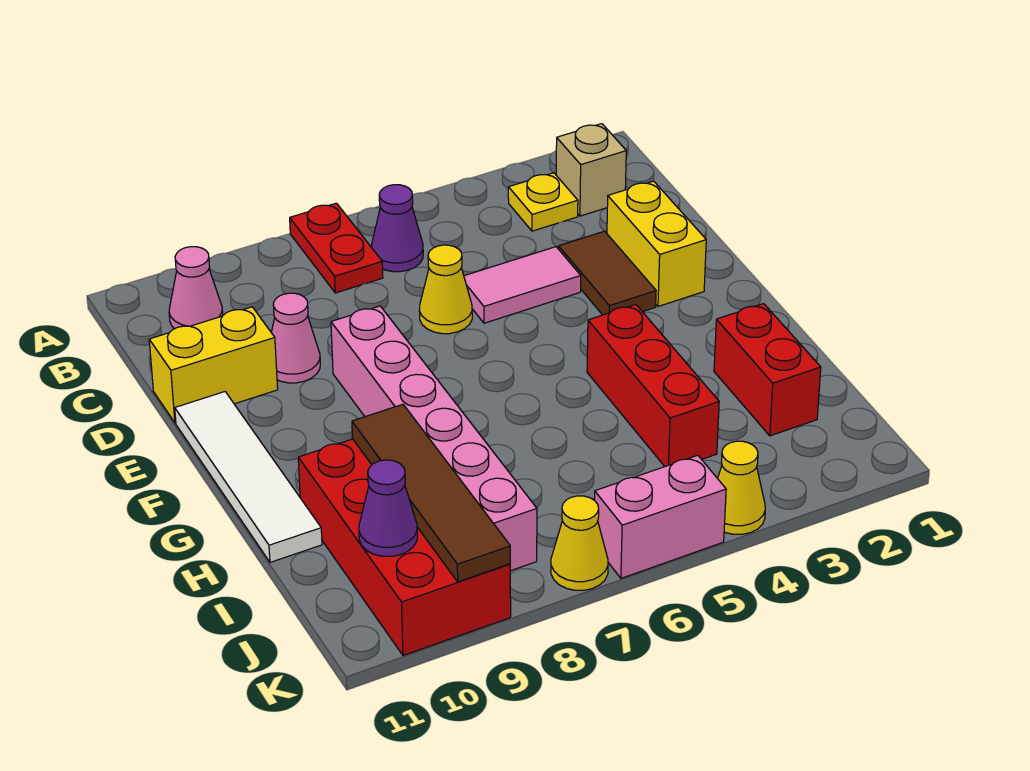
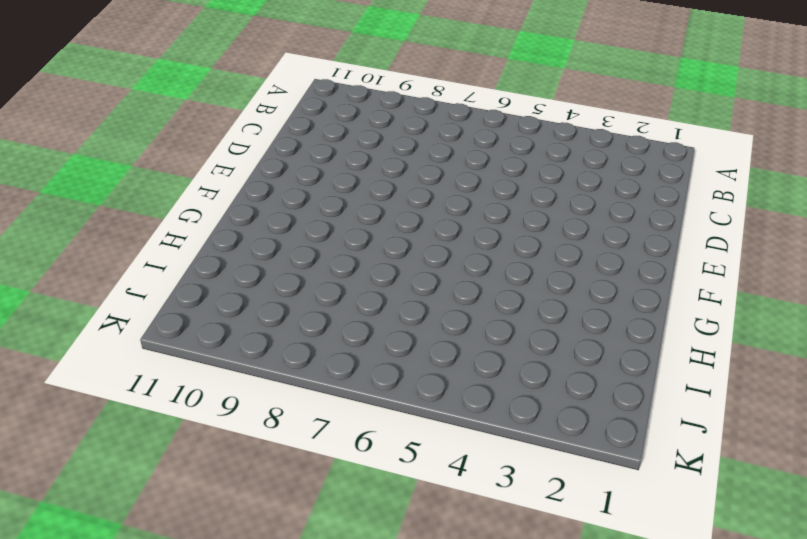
none -> red plate A7:B7 level 1
none -> tan brick B2 level 1
none -> yellow plate B3 level 1

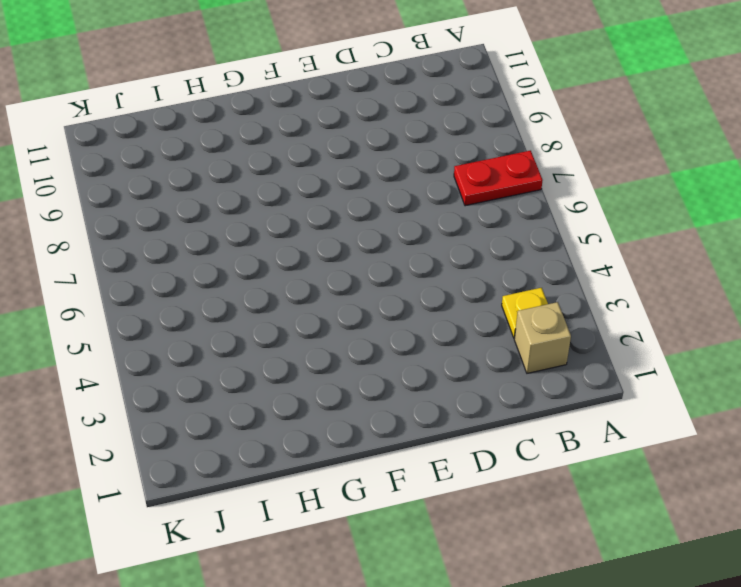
none -> purple cone B6 level 1
none -> pink cone B10 level 1
none -> yellow brick D2:E2 level 1

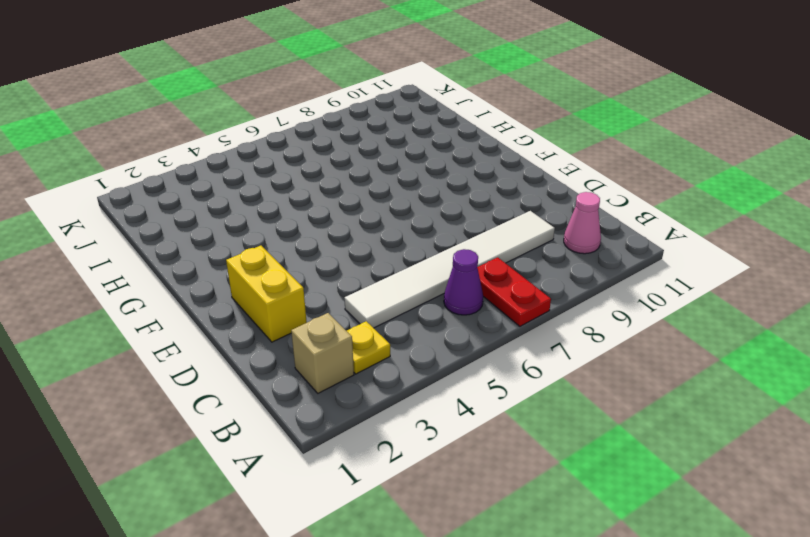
white tile C4:C9 level 1 -> none
none -> brown tile D3:E3 level 1
none -> pink tile D4:D5 level 1
none -> yellow cone D6 level 1

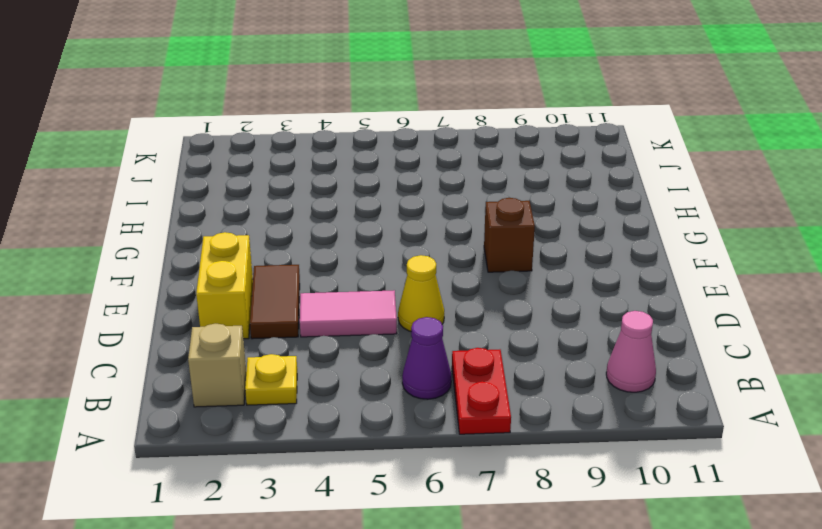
brown brick F8 level 1 -> pink brick E8:J8 level 1
none -> pink cone D9 level 1
none -> yellow brick D10:D11 level 1
none -> white tile E11:H11 level 1

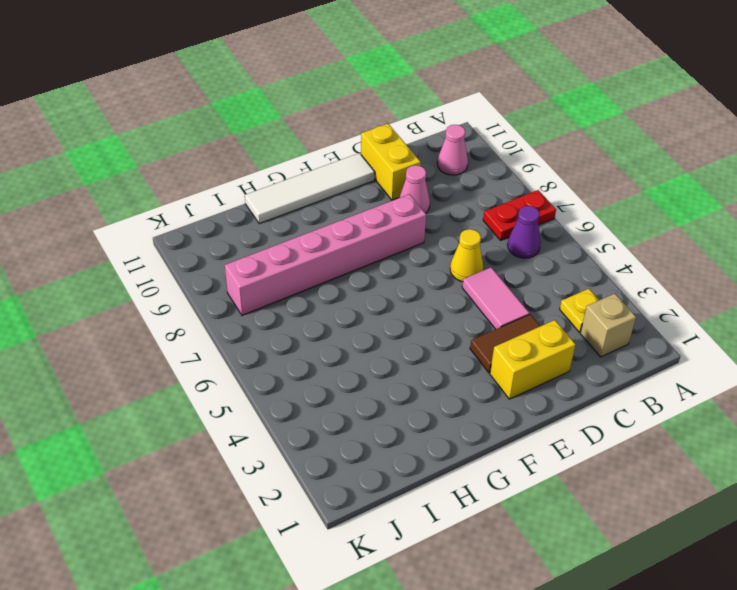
none -> red brick G4:I4 level 1
none -> red brick H2:I2 level 1
none -> red brick H9:K10 level 1

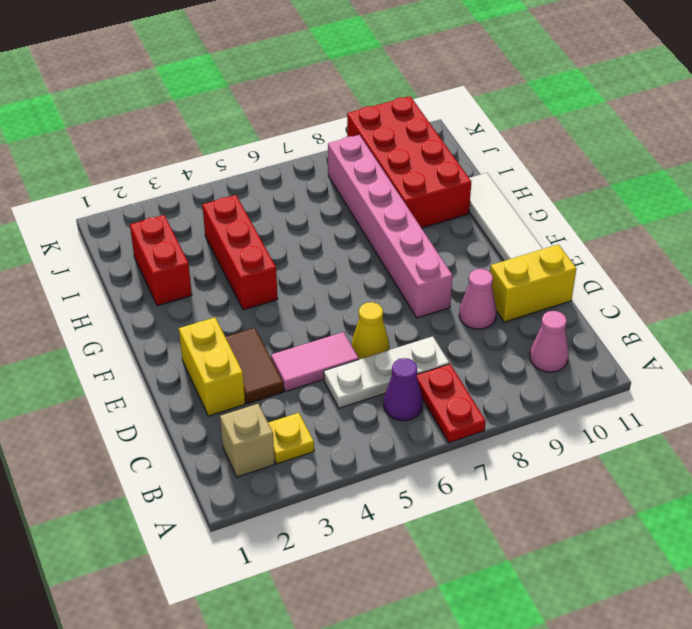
white plate C5:C7 level 1 -> none
none -> yellow cone K4 level 1
none -> pink brick K5:K6 level 1
none -> yellow cone K7 level 1

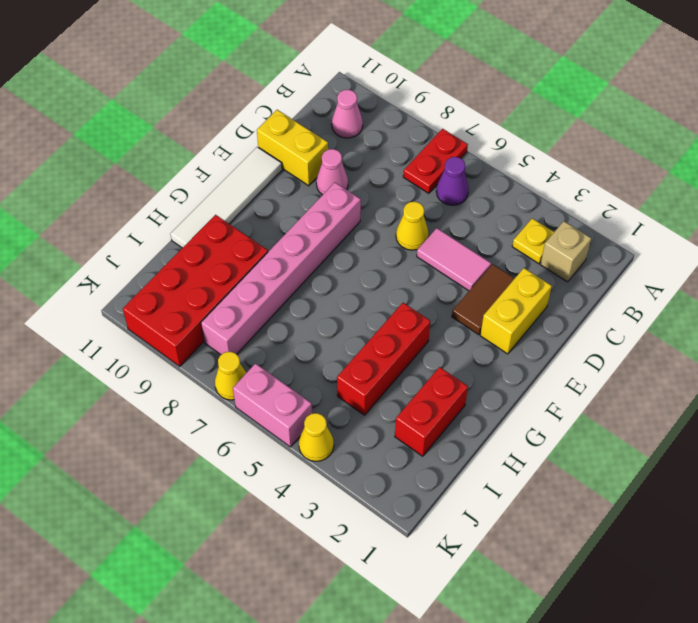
none -> brown tile H9:K9 level 2
none -> purple cone J10 level 2

